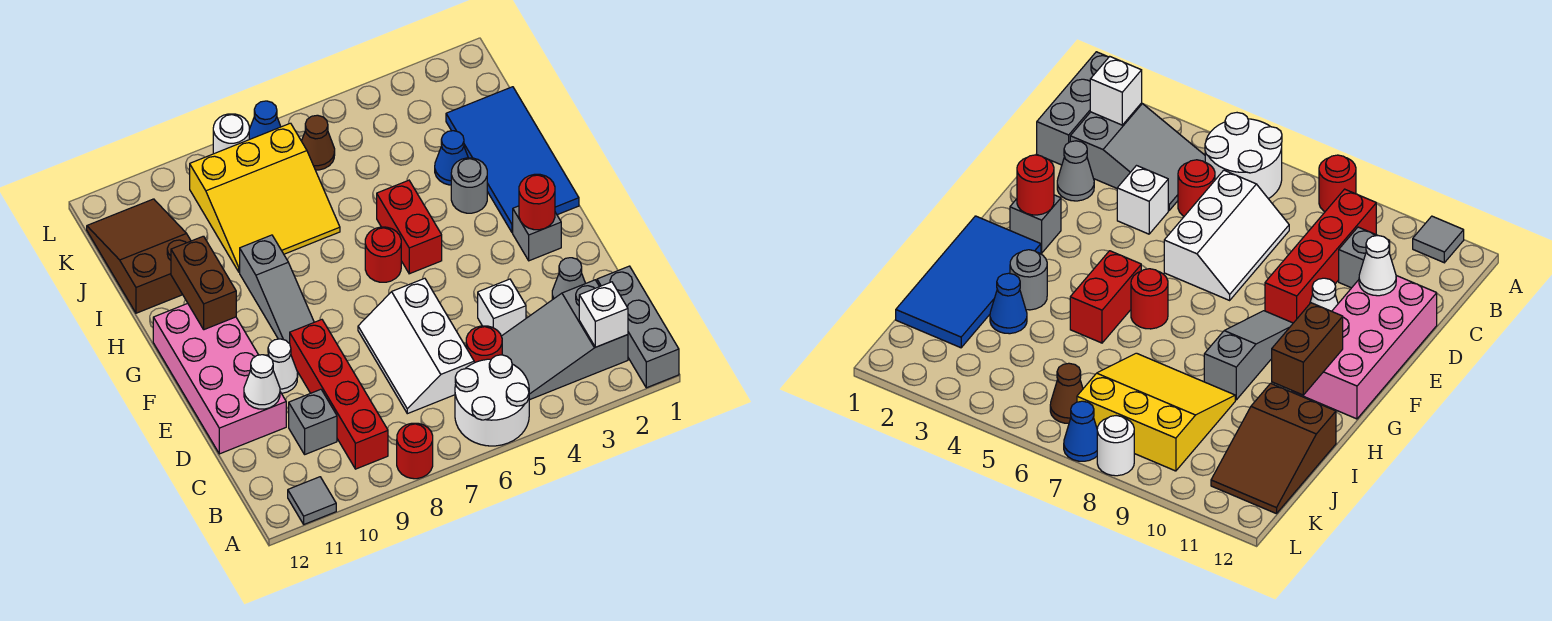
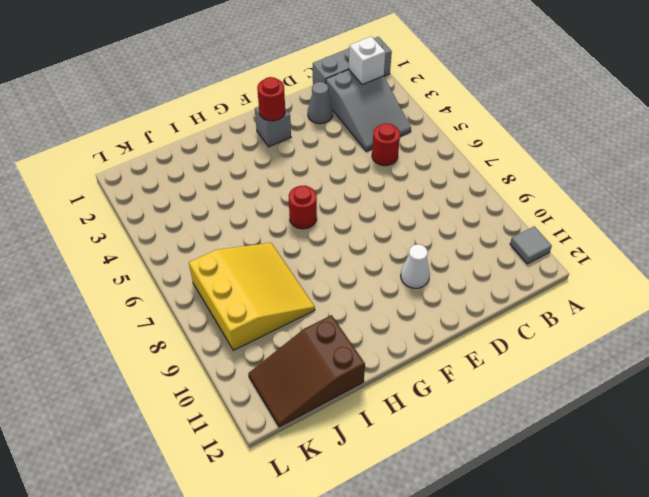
none -> white round brick A5:B6 level 1
none -> red round brick A8 level 1
none -> red brick B9:E9 level 1

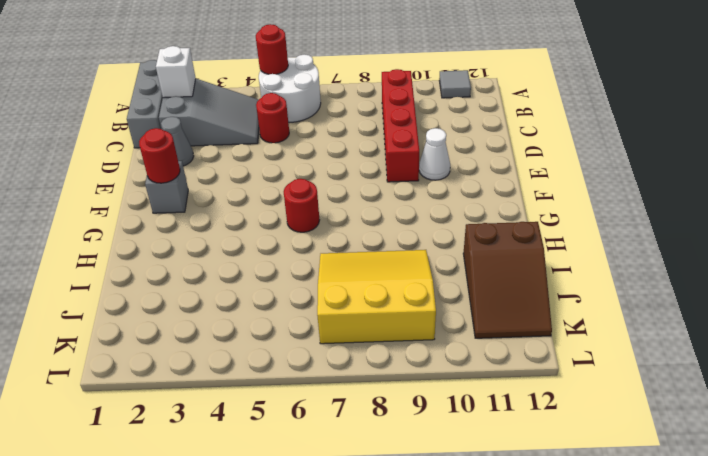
red round brick A5 level 2 -> red round brick A8 level 1
none -> white slope C6:E7 level 1 top 6
none -> grey brick C10 level 1
none -> white brick D4 level 1

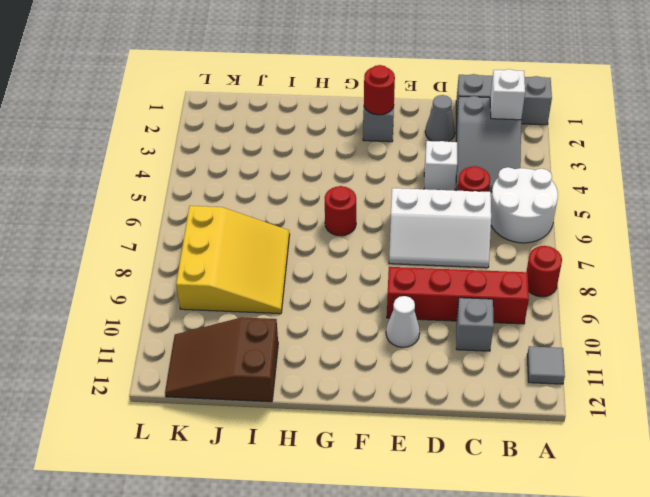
none -> pink brick D11:G12 level 1
none -> grey slope F9:H9 level 1 top H
none -> blue tile G1:J2 level 1

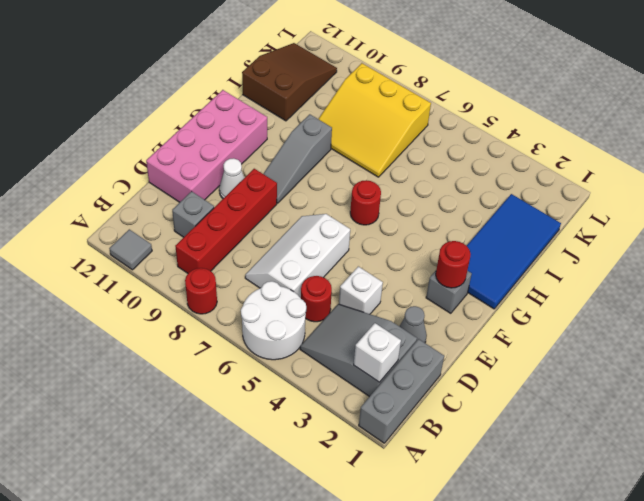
none -> red brick G5:H5 level 1
none -> grey round brick H3 level 1
none -> blue cone I3 level 1

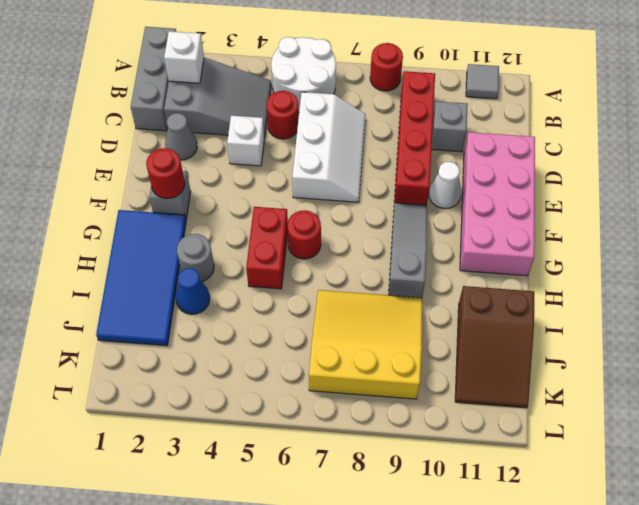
none -> brown cone K6 level 1
none -> blue cone L7 level 1
none -> white round brick L8 level 1

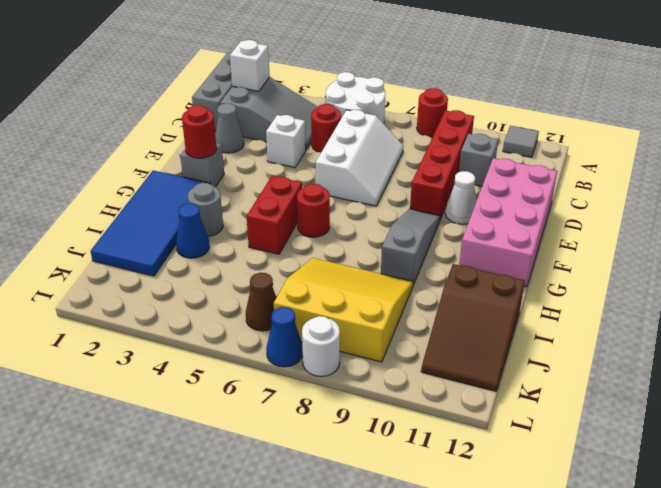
none -> white cone D11 level 2
none -> brown brick G11:H11 level 2

